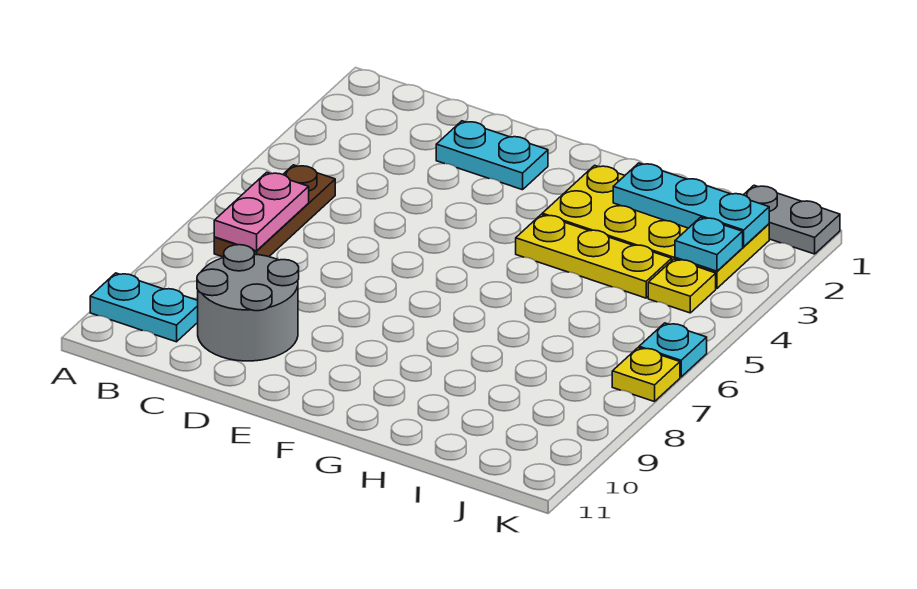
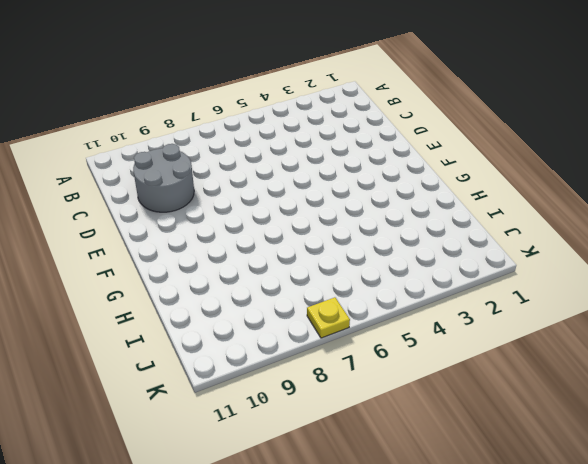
none -> cyan plate A10:B10 level 1
none -> brown plate B5:B7 level 1
none -> cyan plate D2:E2 level 1

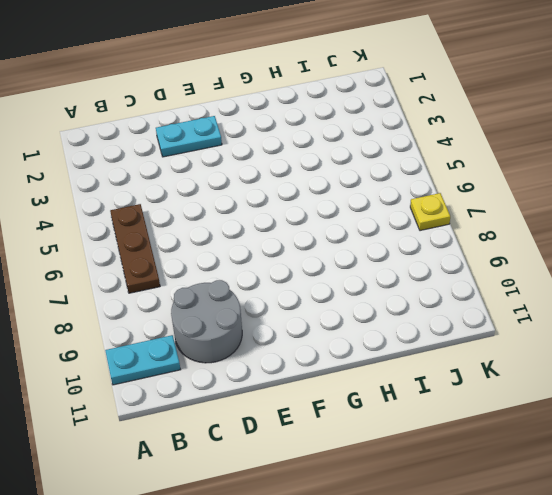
none -> yellow plate G2:J3 level 1
none -> yellow plate G4:I4 level 1
none -> grey plate J1:K1 level 1

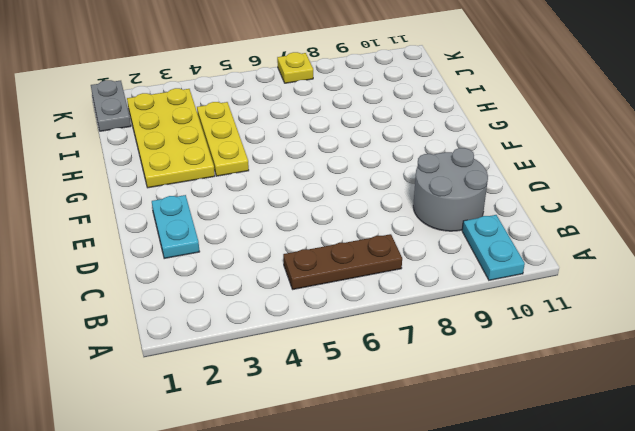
none -> yellow plate J4 level 1
none -> cyan plate K6 level 1
none -> pink plate B6:B7 level 2

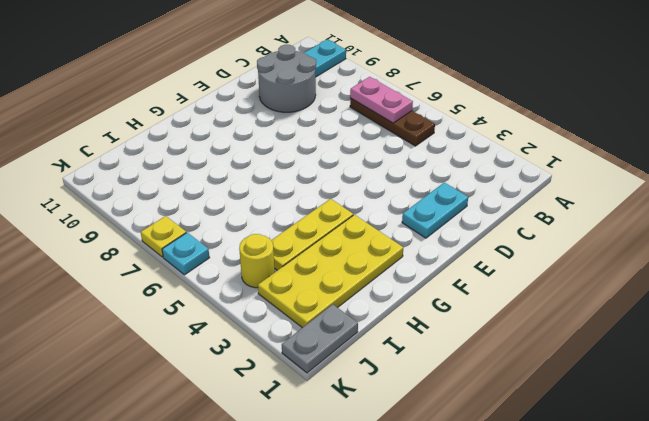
yellow round brick J4 level 1 -> yellow plate J4 level 1
none -> cyan plate H2:J2 level 2
none -> cyan plate J3 level 2

